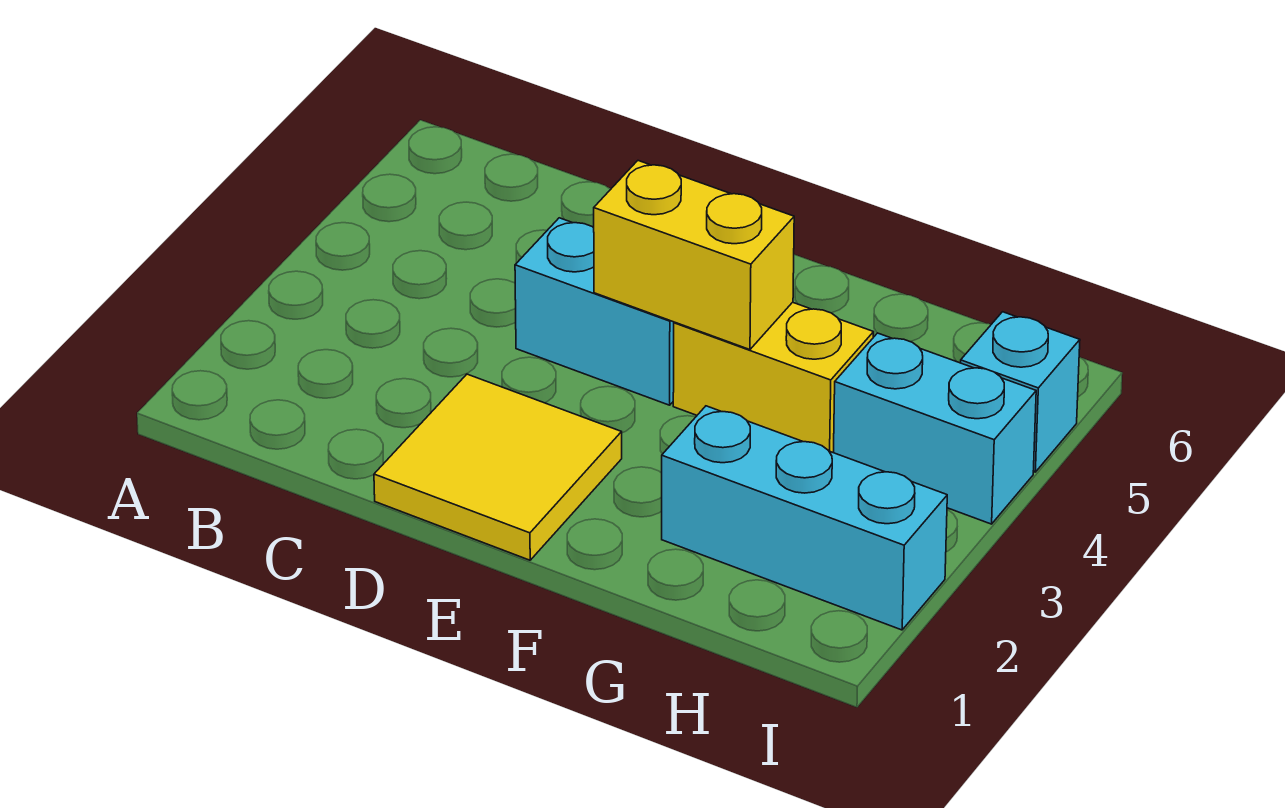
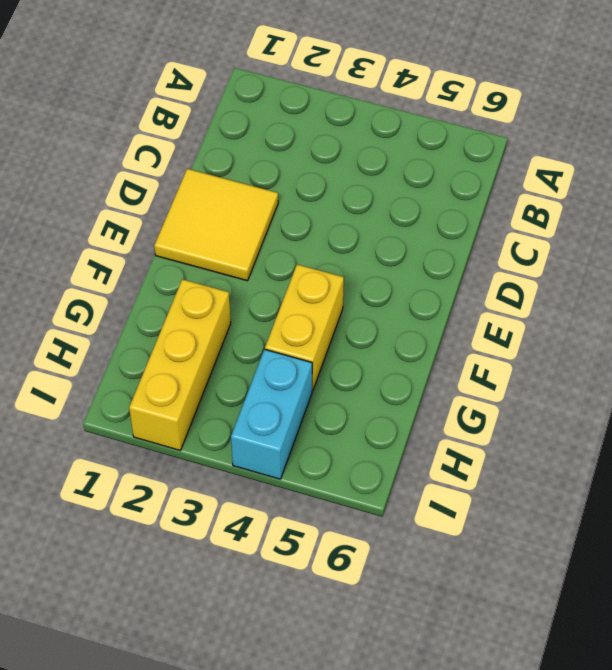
yellow brick G2:I2 level 1 -> cyan brick G2:I2 level 1
none -> cyan brick D4:E4 level 1
none -> cyan brick I5 level 1

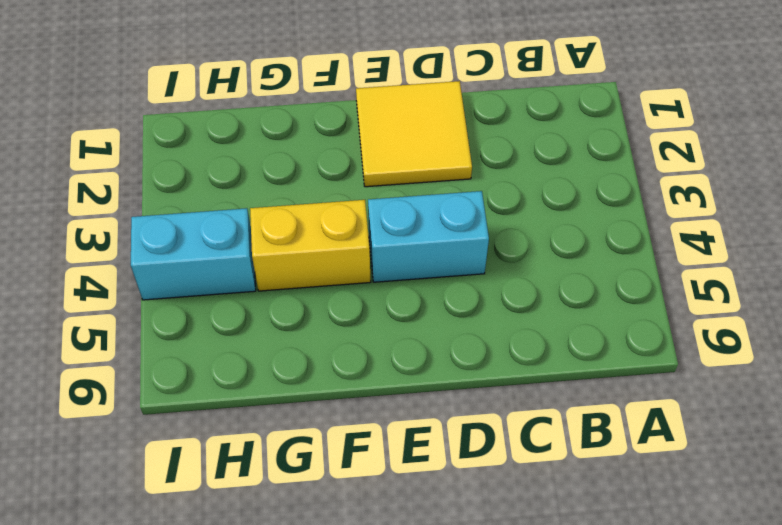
none -> cyan brick G2:I2 level 1
none -> cyan brick I5 level 1

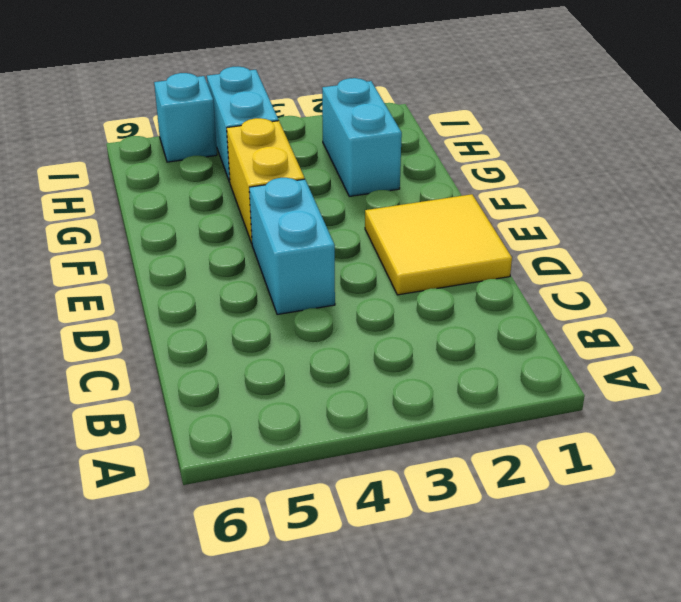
cyan brick G2:H2 level 1 -> cyan brick G2:I2 level 1
none -> yellow brick E4:F4 level 2

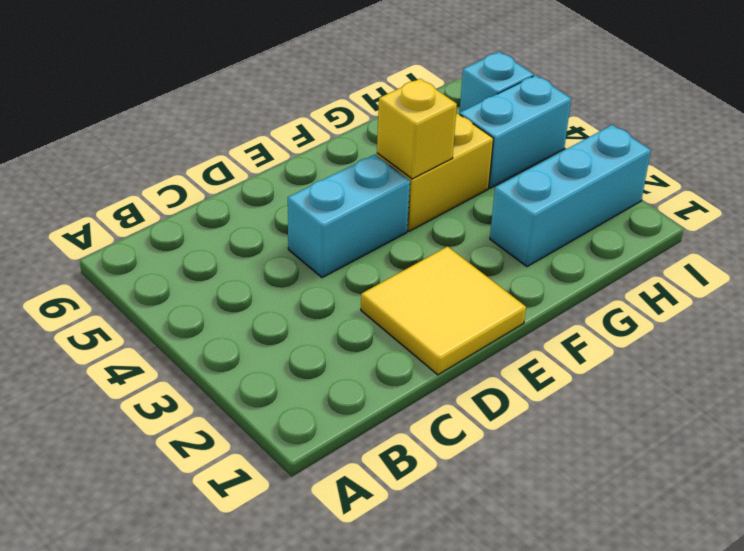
yellow brick F4 level 2 -> yellow brick E4:F4 level 2

